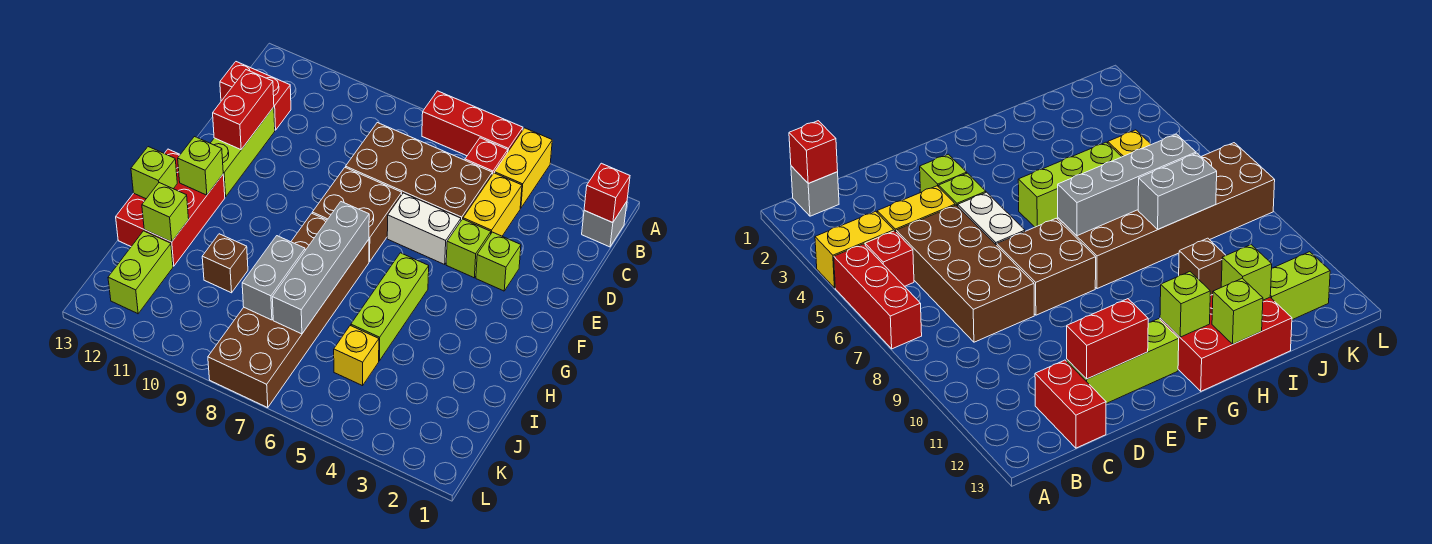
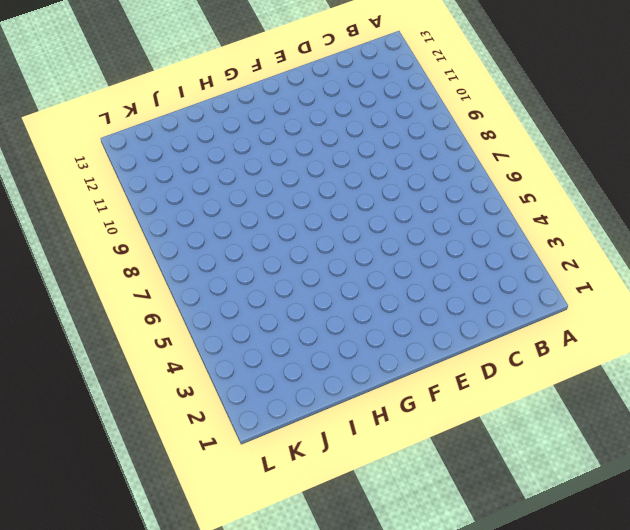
none -> yellow brick A4:B4 level 1
none -> red brick A5:A7 level 1
none -> grey brick B1 level 1

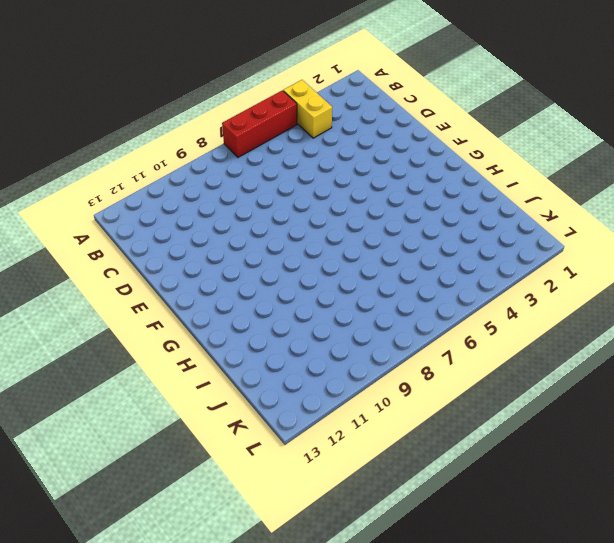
none -> grey brick B1 level 1
none -> red brick B5 level 1
none -> yellow brick C4:D4 level 1

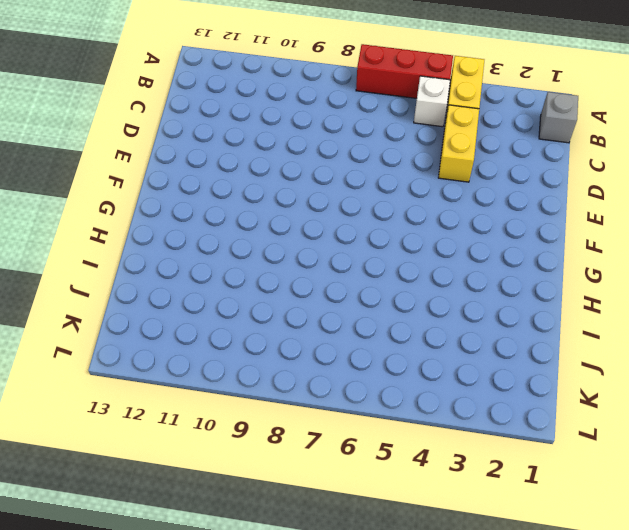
white brick B5 level 1 -> red brick B5 level 1
none -> brown brick C5:D8 level 1
none -> red brick C12:C13 level 1
none -> lime brick D12:F12 level 1

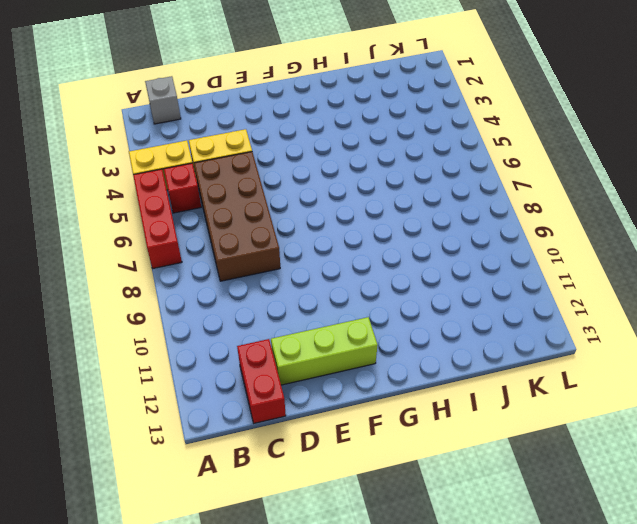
none -> lime brick E3 level 1
none -> lime brick E4 level 1
none -> white brick E5:E6 level 1

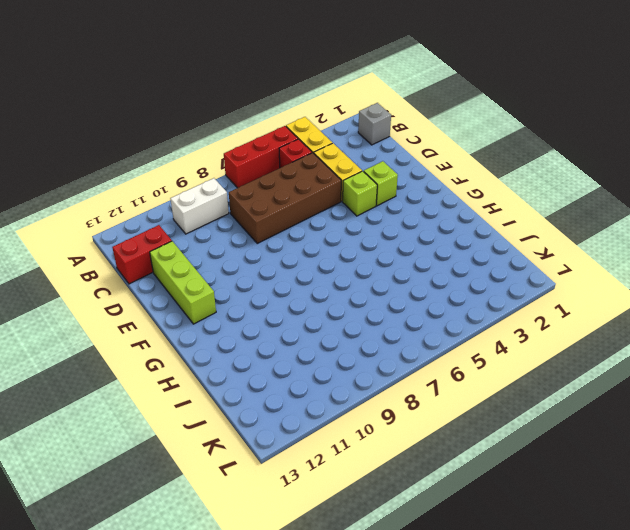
white brick B9:B10 level 1 -> white brick E5:E6 level 1
none -> brown brick E7:F8 level 1
none -> lime brick G5:I5 level 1
none -> brown brick G7:L8 level 1

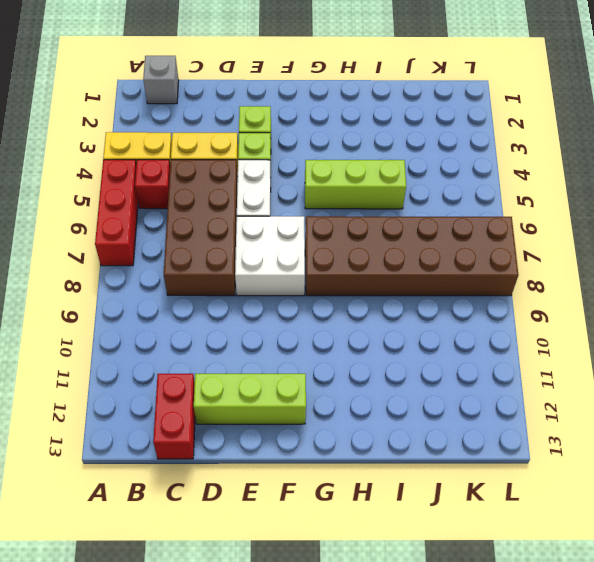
white brick E7:F8 level 1 -> brown brick E7:F8 level 1
none -> red brick G12:I13 level 1
none -> brown brick I10 level 1
none -> yellow brick J5 level 1

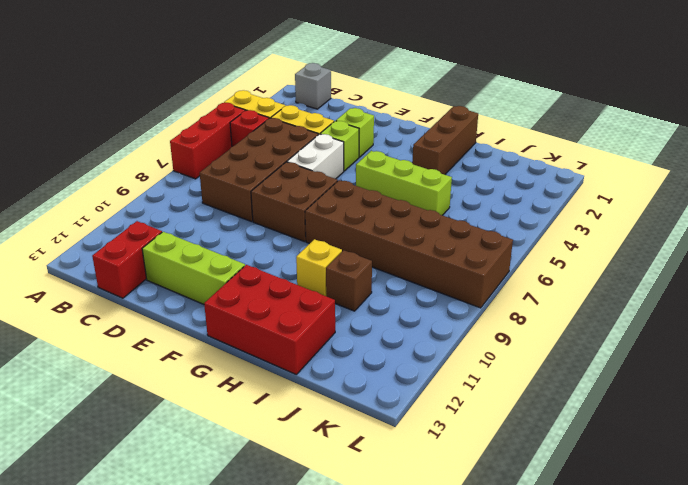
brown brick H1:H3 level 1 -> none
yellow brick H10 level 1 -> yellow brick J5 level 1
none -> lime brick J12:K12 level 1
none -> red brick B1 level 2
none -> red brick D12:E12 level 2

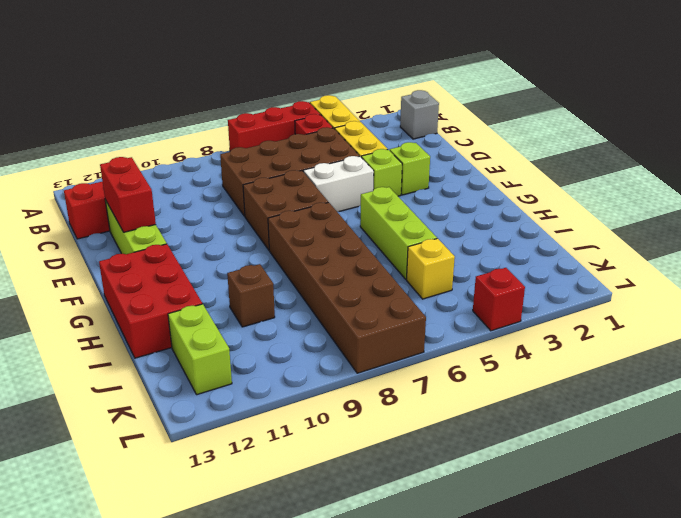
red brick L4 level 1 -> red brick B1 level 2
none -> grey brick G7:J7 level 2
none -> lime brick G12 level 2
none -> lime brick H13 level 2

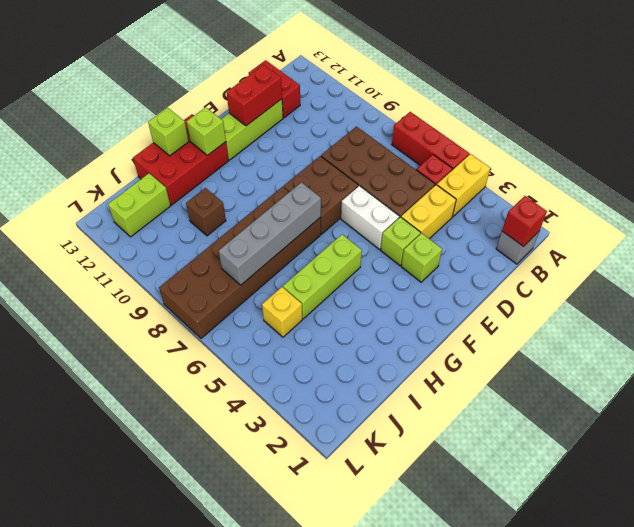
none -> grey brick I8:J8 level 2
none -> lime brick I12 level 2

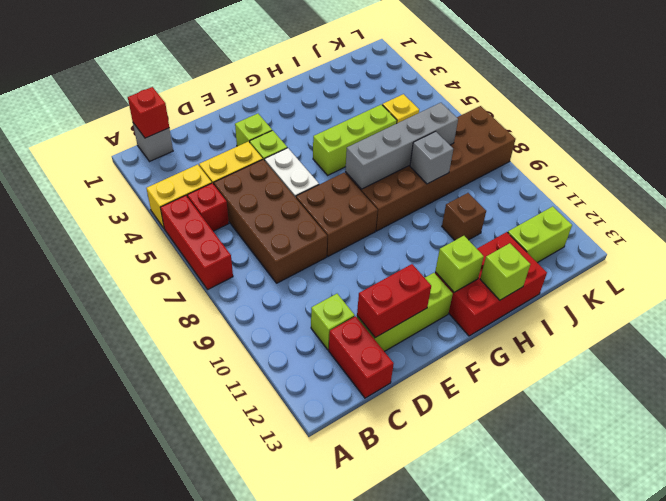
lime brick C11 level 1 -> lime brick I12 level 2
grey brick I8 level 2 -> grey brick I8:J8 level 2

